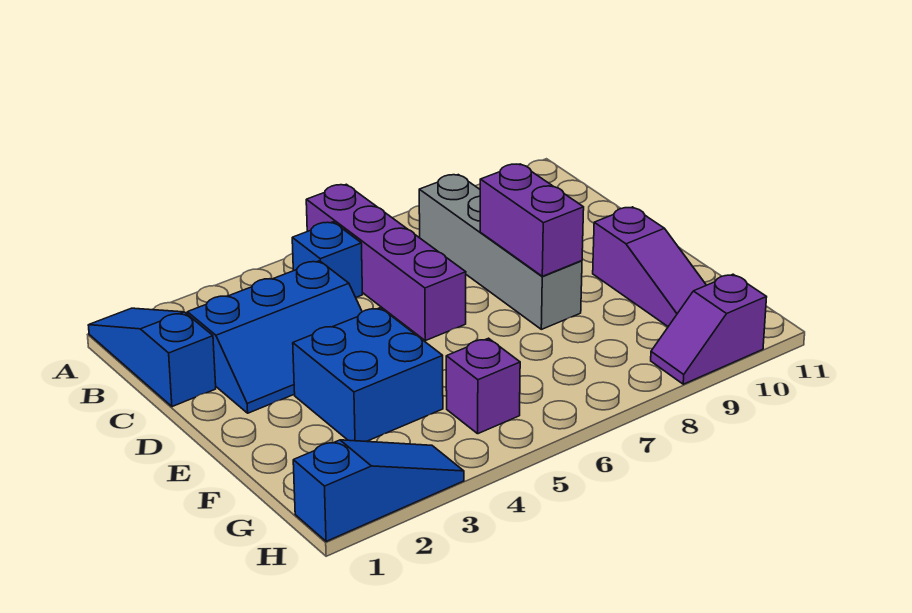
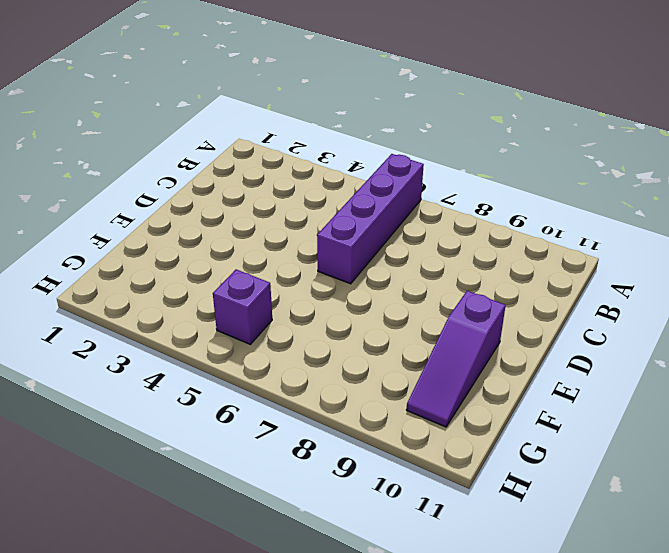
none -> blue slope A1:C1 level 1 top C
none -> blue brick B5 level 1

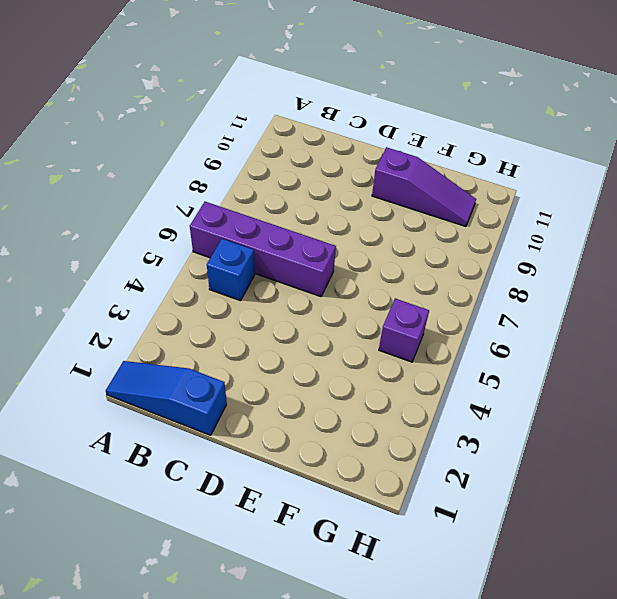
none -> grey brick B8:E8 level 1
none -> blue slope C2:D4 level 1 top C

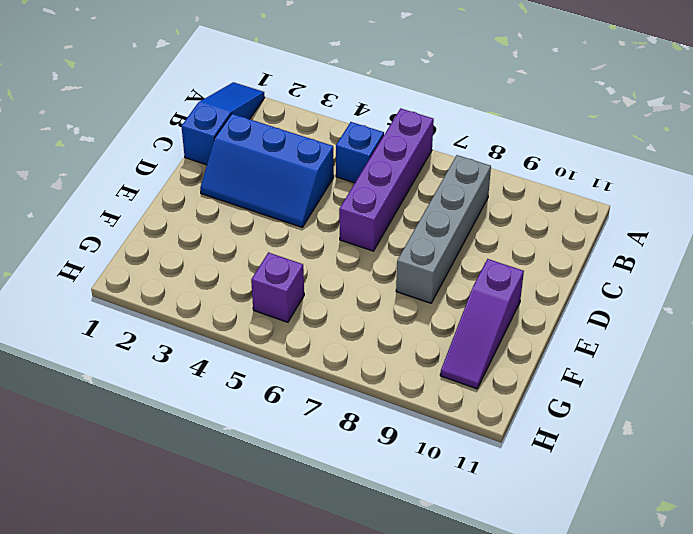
none -> blue brick E3:F4 level 1
none -> blue slope H1:H3 level 1 top 1

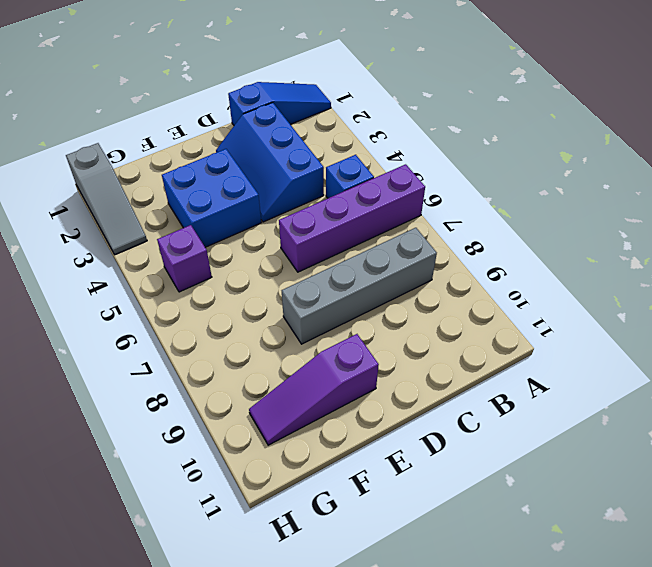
grey slope H1:H3 level 1 top 1 -> blue slope H1:H3 level 1 top 1
none -> purple slope H9:H10 level 1 top 10
none -> purple brick D8:E8 level 2

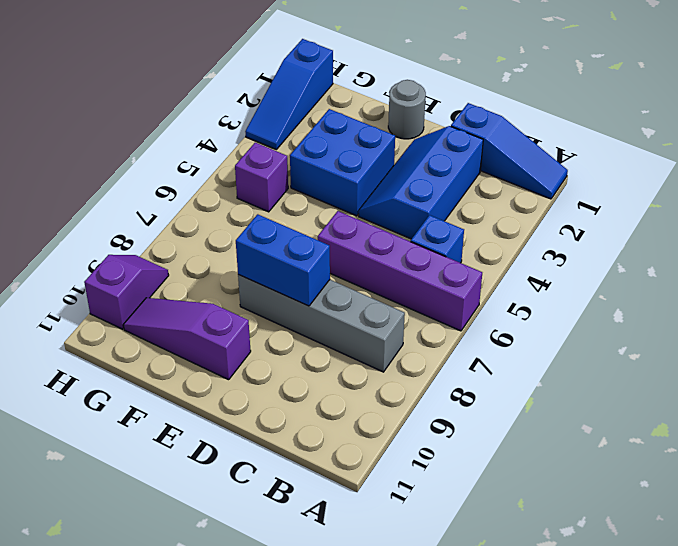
blue brick D8:E8 level 2 -> purple brick D8:E8 level 2
grey round brick E1 level 1 -> none

